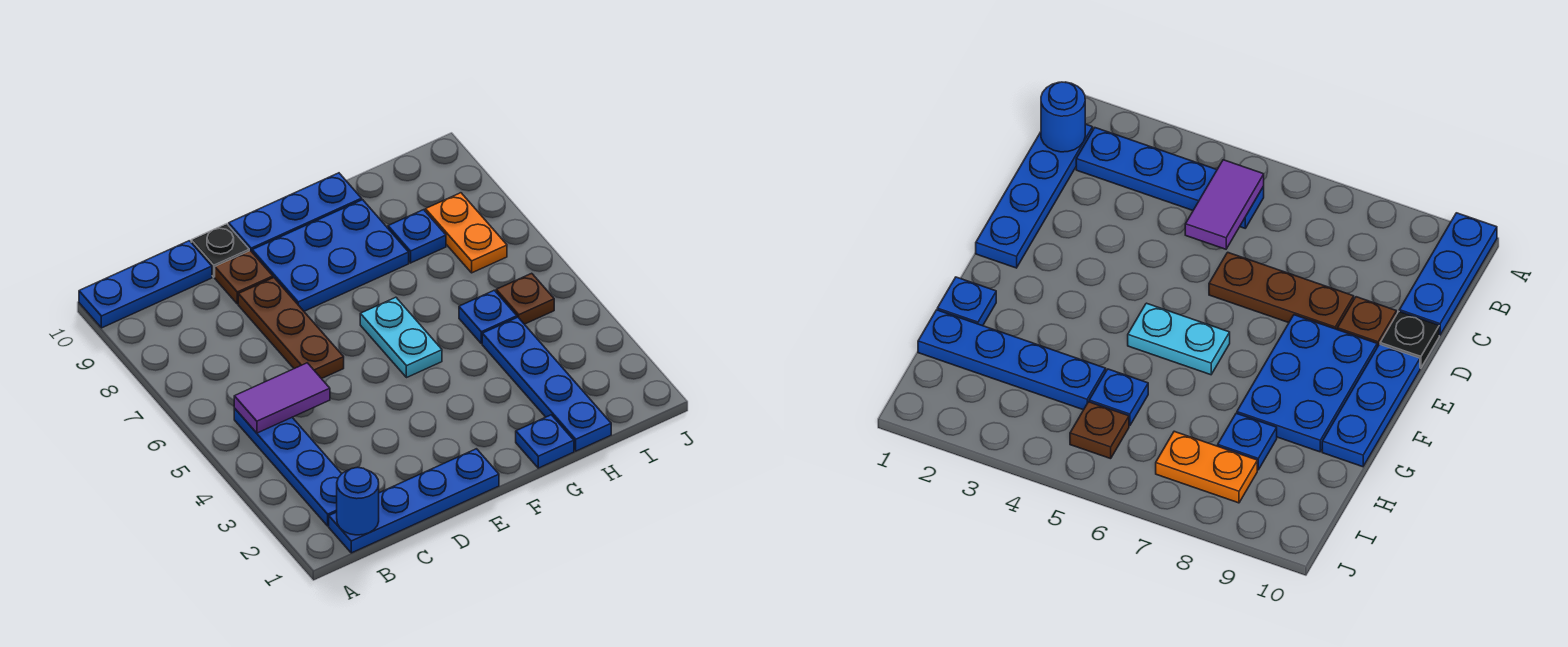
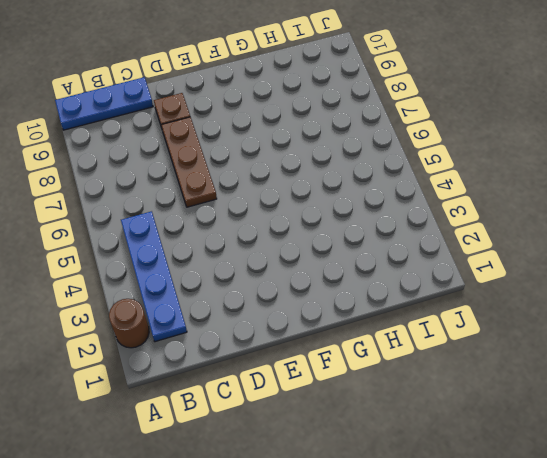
brown round brick A2 level 1 -> none
none -> blue plate B1:E1 level 1
none -> black plate D10 level 1
none -> blue plate E8:G9 level 1

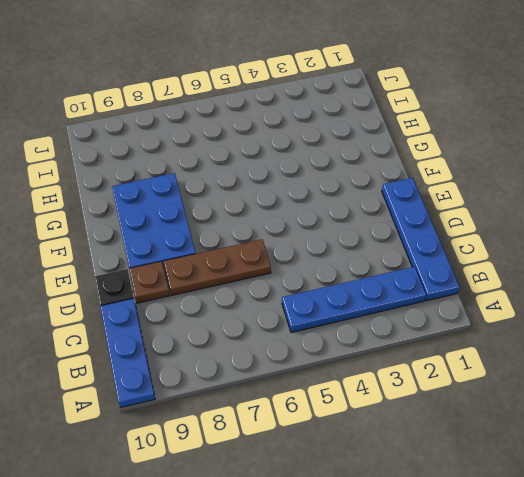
none -> blue plate E10:G10 level 1
none -> cyan plate F5:F6 level 1
none -> blue plate G1 level 1

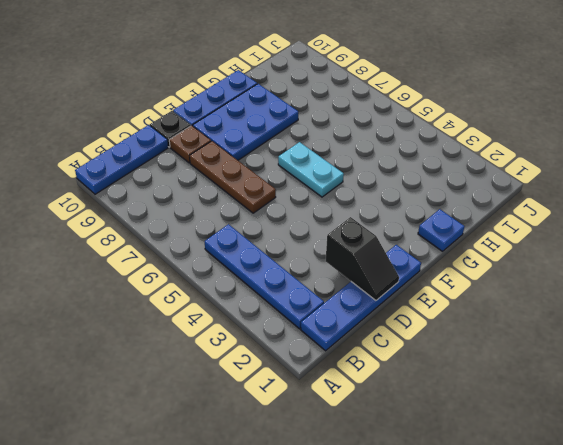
black slope D1:D2 level 2 top 2 -> none
none -> blue plate H1:H4 level 1
none -> blue plate H5 level 1
none -> blue plate H8 level 1

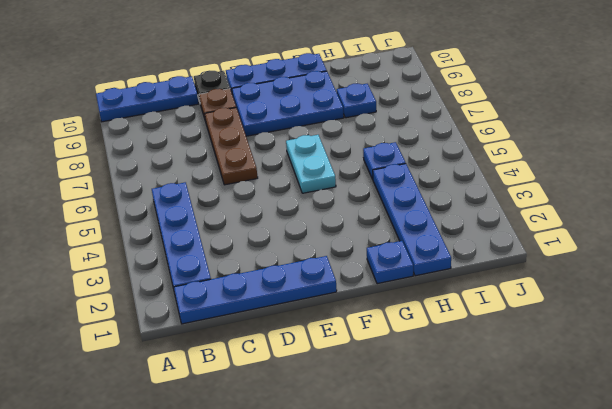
none -> brown plate I5 level 1
none -> orange plate I7:I8 level 1
none -> blue round brick B1 level 2

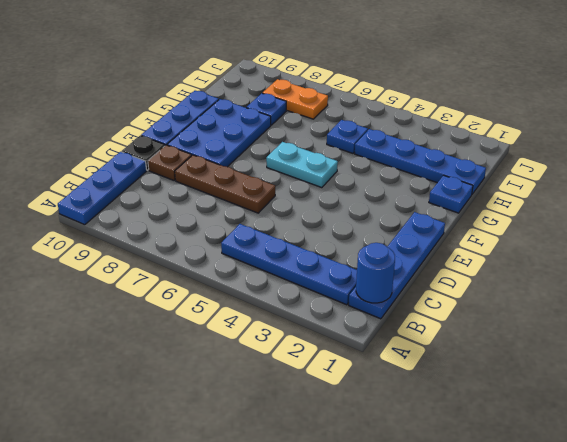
none -> brown plate I5 level 1
none -> purple tile B5:C5 level 2

